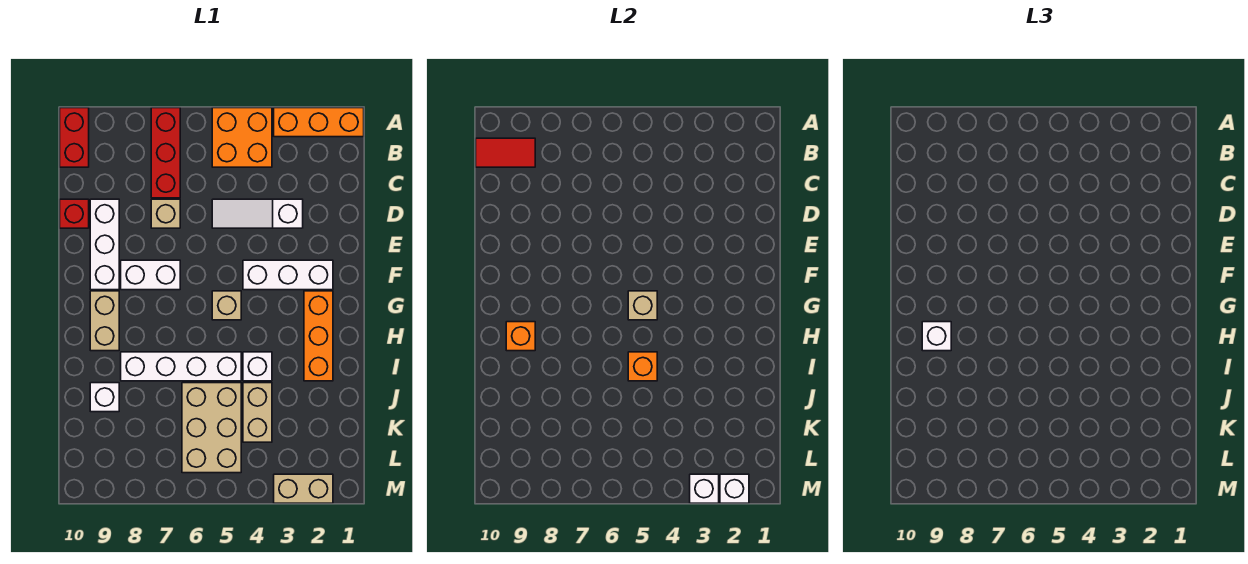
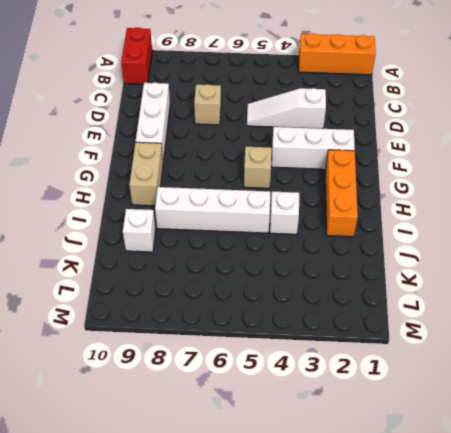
none -> orange brick A4:B5 level 1
none -> red brick A7:C7 level 1
none -> red brick D10 level 1

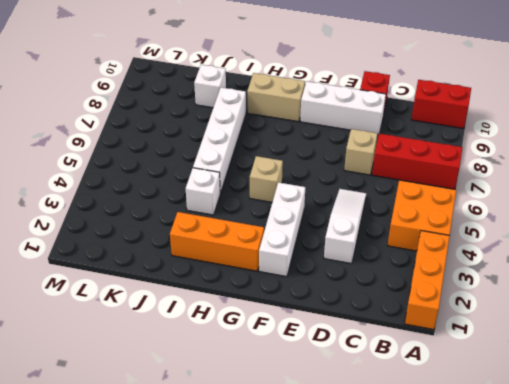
none -> white brick F7:F8 level 1
none -> tan brick J4:K4 level 1
none -> tan brick J5:L6 level 1

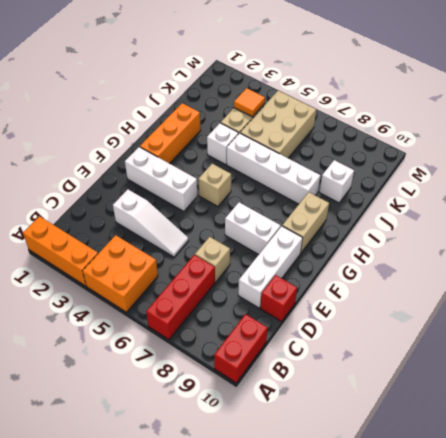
orange tile K4 level 2 -> none
none -> tan brick M2:M3 level 1
none -> red tile B9:B10 level 2
none -> tan brick G5 level 2

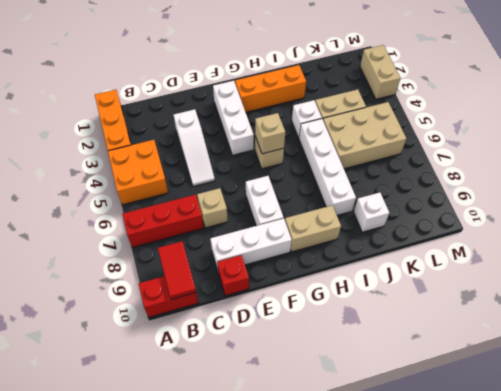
none -> orange brick H9 level 2
none -> orange brick I5 level 2
none -> white brick M2 level 2

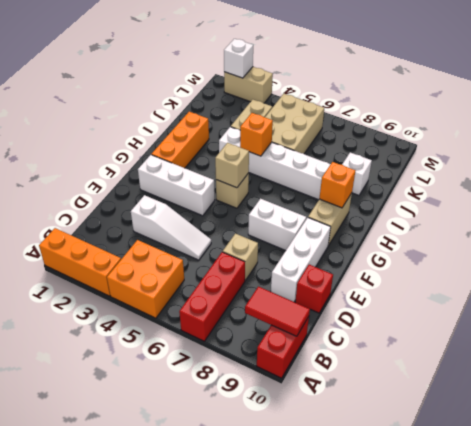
none -> white brick M3 level 2
none -> white brick H9 level 3

